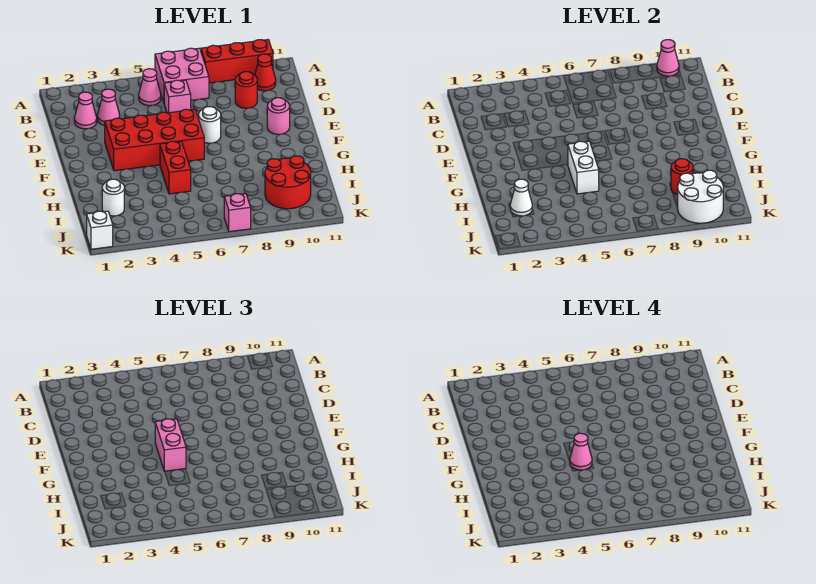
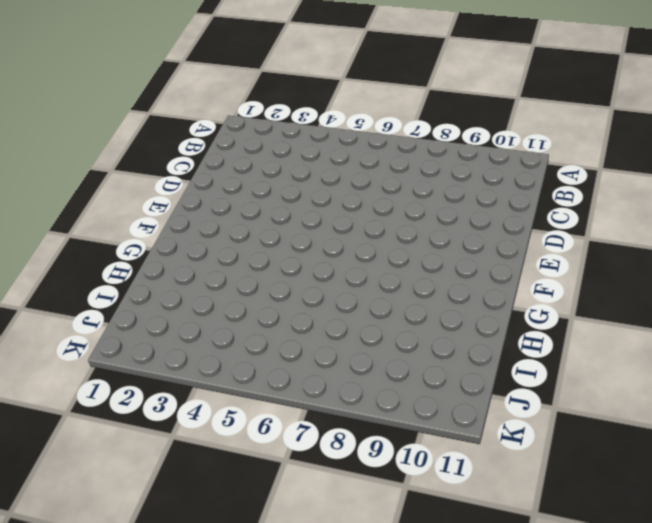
none -> pink brick A6:B7 level 1
none -> red brick A8:A10 level 1
none -> pink cone B5 level 1

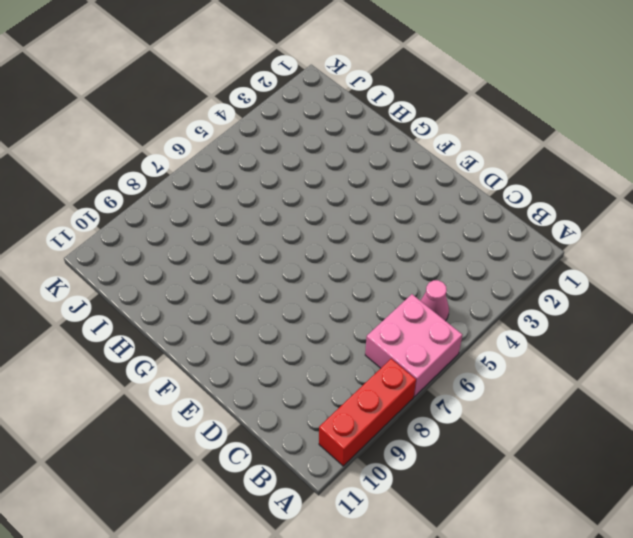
none -> red cone B10 level 1
none -> pink cone C2 level 1
none -> pink cone C3 level 1

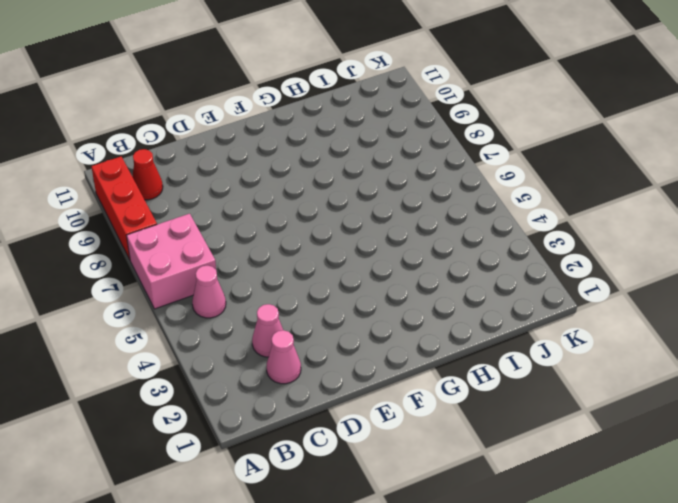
none -> pink brick C6 level 1
none -> red round brick C9 level 1
none -> red brick E3:F6 level 1

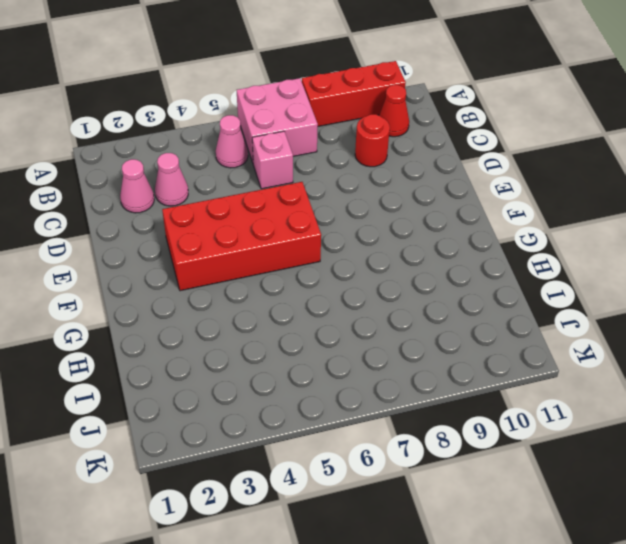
none -> white round brick E7 level 1
none -> pink round brick E10 level 1
none -> red brick G5:H5 level 1

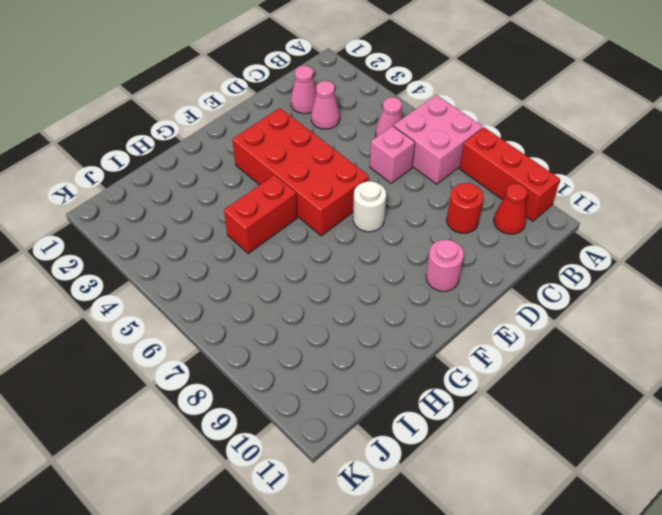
none -> white round brick I2 level 1
none -> red round brick I9:J10 level 1
none -> white brick K1 level 1

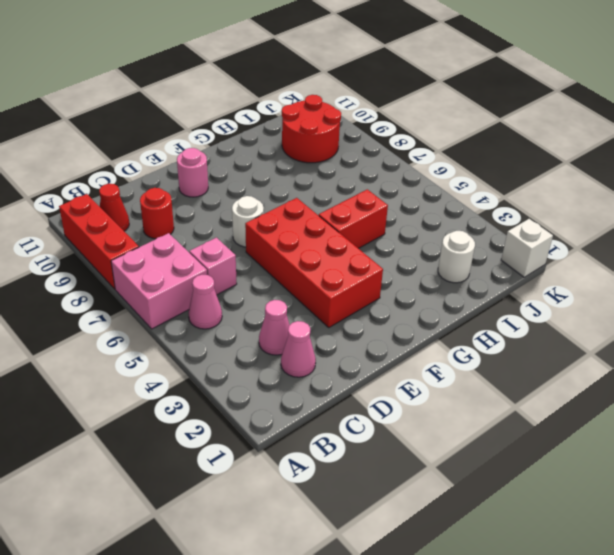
none -> pink brick K7 level 1
none -> pink cone A10 level 2
none -> white brick G5:H5 level 2

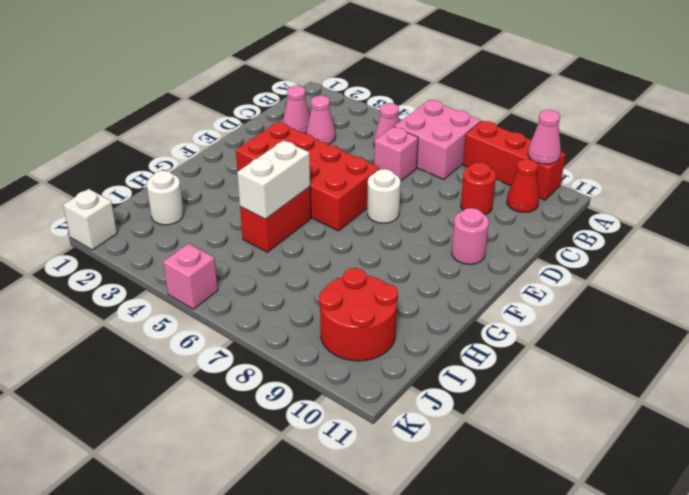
pink brick K5 level 1 -> pink brick K7 level 1
none -> white cone I2 level 2
none -> red round brick I9 level 2
none -> white round brick J9:K10 level 2

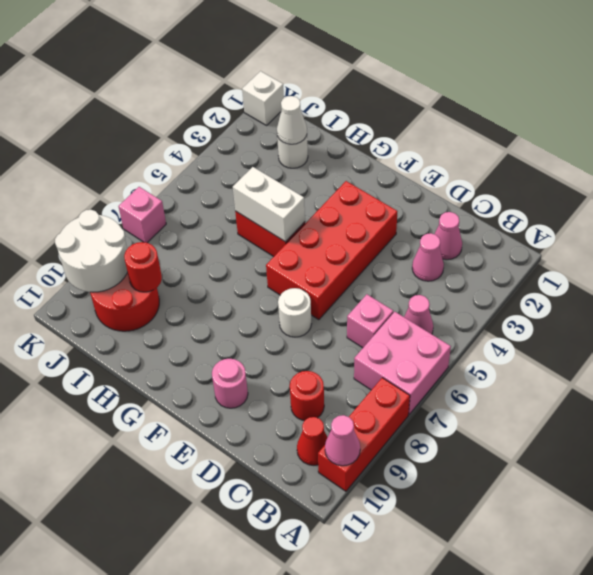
none -> pink brick F5:G5 level 3
none -> pink cone G5 level 4

